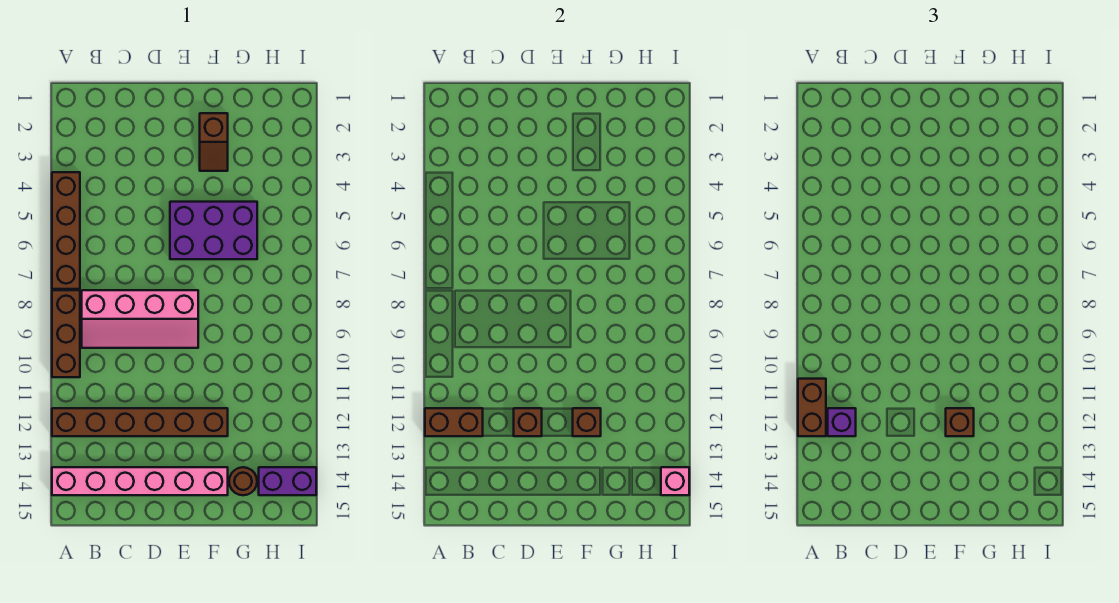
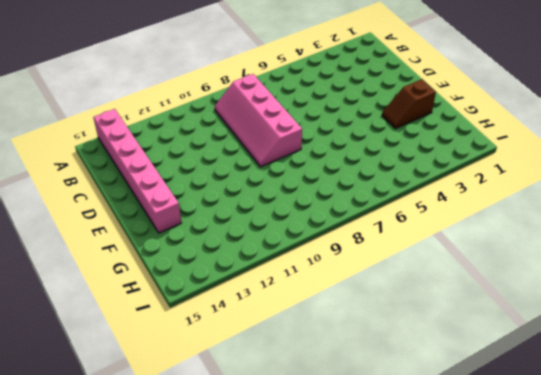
none -> brown brick A4:A7 level 1
none -> brown brick A8:A10 level 1
none -> brown brick A12:F12 level 1

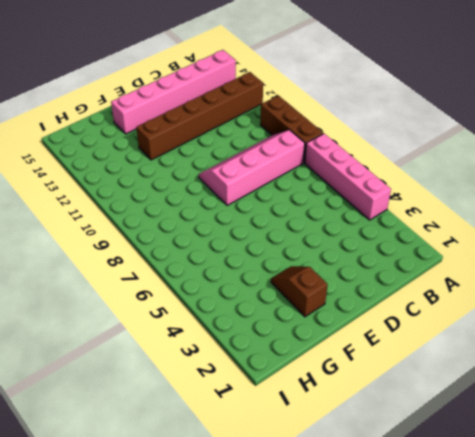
pink brick A4:A7 level 1 -> brown brick A4:A7 level 1
none -> purple brick E5:G6 level 1
none -> brown round brick G14 level 1
none -> purple brick H14:I14 level 1

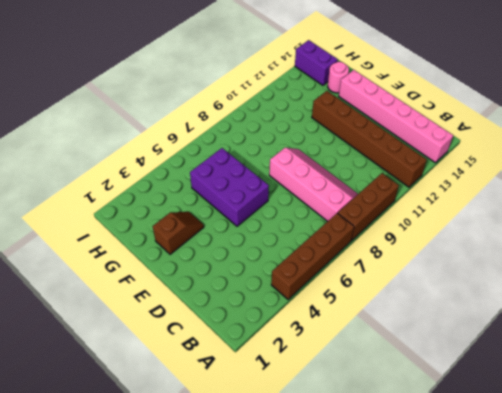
pink round brick G14 level 1 -> brown round brick G14 level 1
none -> brown brick A12:B12 level 2
none -> brown brick D12 level 2
none -> brown brick F12 level 2

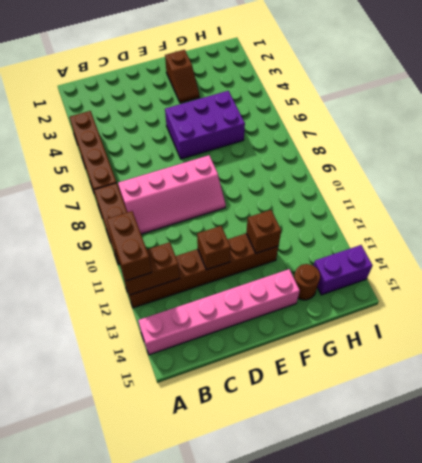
none -> pink brick I14 level 2
none -> purple brick B12 level 3
none -> brown brick F12 level 3

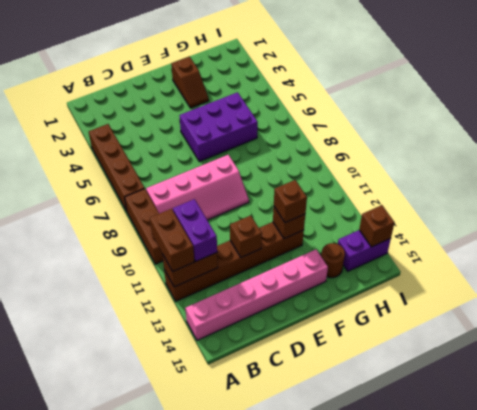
purple brick B11:B12 level 3 -> purple brick B12 level 3
brown brick I14 level 2 -> pink brick I14 level 2

